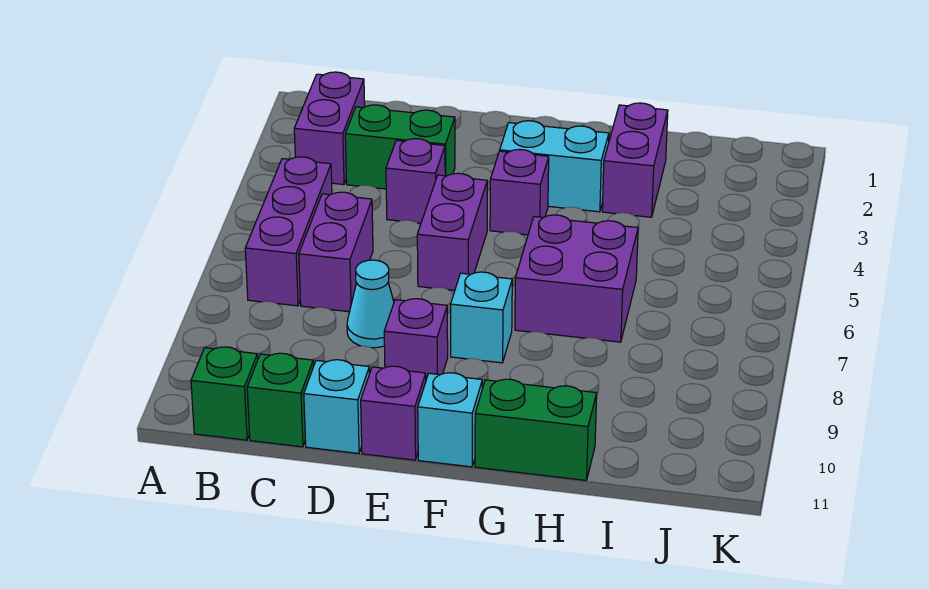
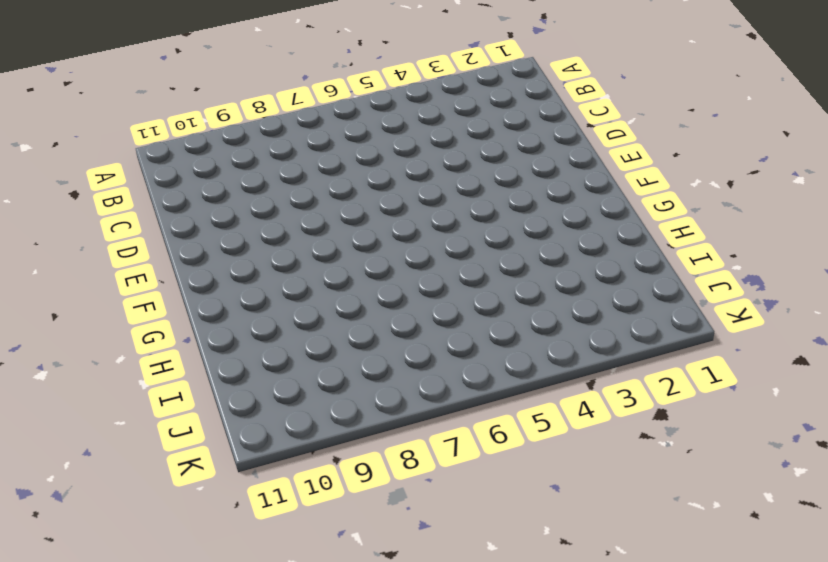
none -> purple brick B2:B3 level 1
none -> purple brick B5:B7 level 1
none -> green brick B11 level 1

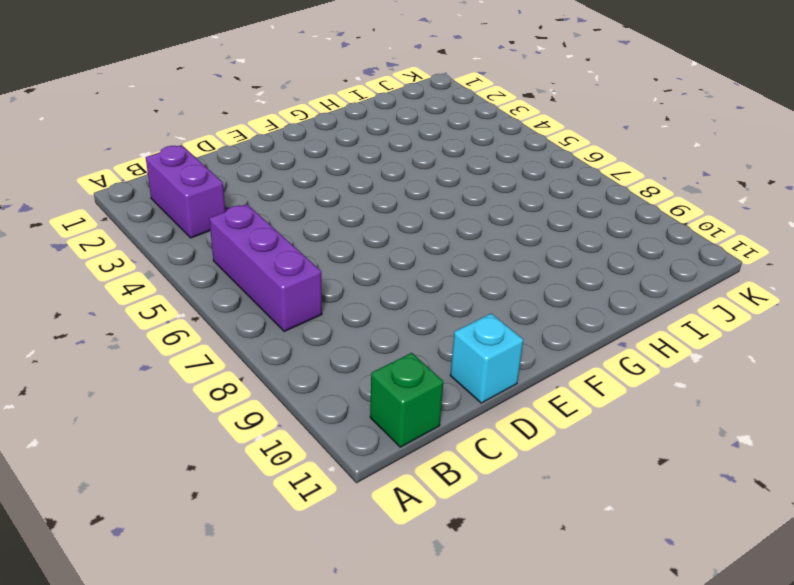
none -> green brick C3:D3 level 1
none -> purple brick C6:C7 level 1
none -> green brick C11 level 1

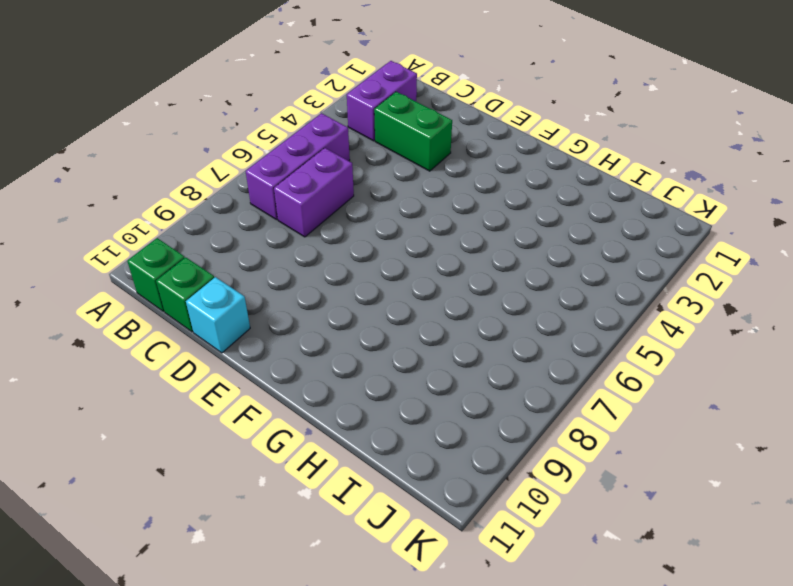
none -> purple brick D4 level 1
none -> cyan cone D8 level 1
none -> purple brick E5:E6 level 1

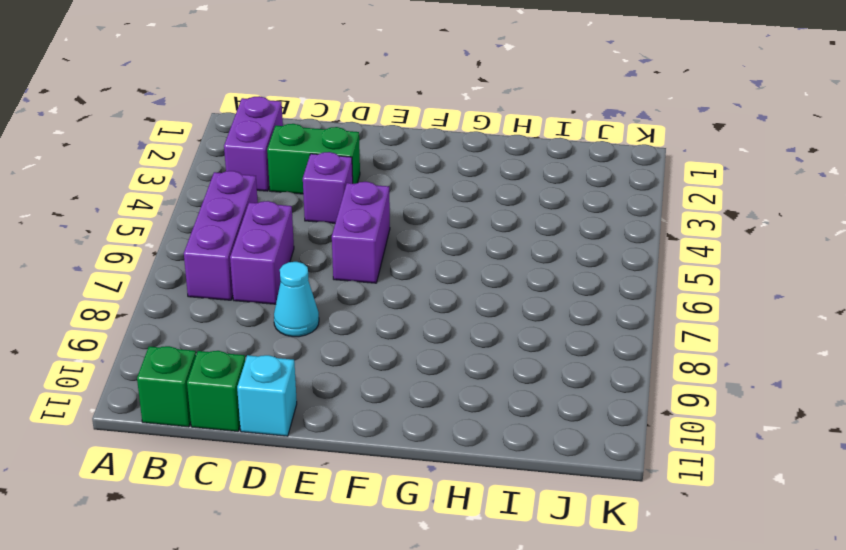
none -> purple brick E9 level 1
none -> purple brick E11 level 1
none -> cyan brick F3:G3 level 1

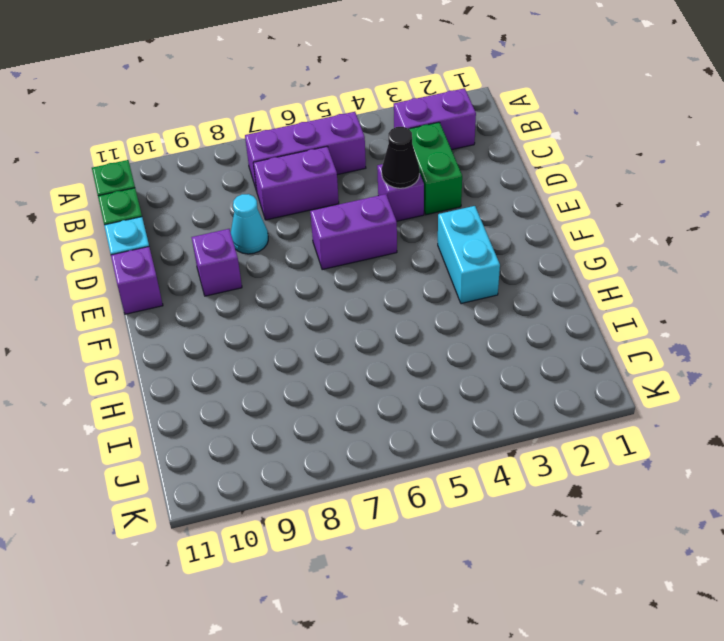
black cone D4 level 2 -> none
none -> purple brick F4 level 1
none -> cyan brick F8 level 1
none -> cyan brick F11 level 1

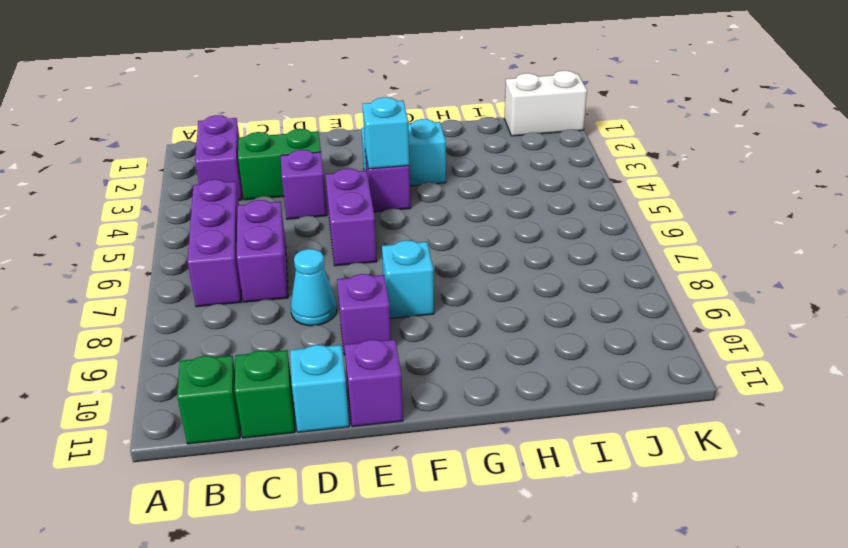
cyan brick F4 level 2 -> cyan brick F11 level 1
white brick J1:K1 level 1 -> none
none -> purple brick G6:H7 level 1
none -> green brick G11:H11 level 1
none -> purple brick H2:H3 level 1

